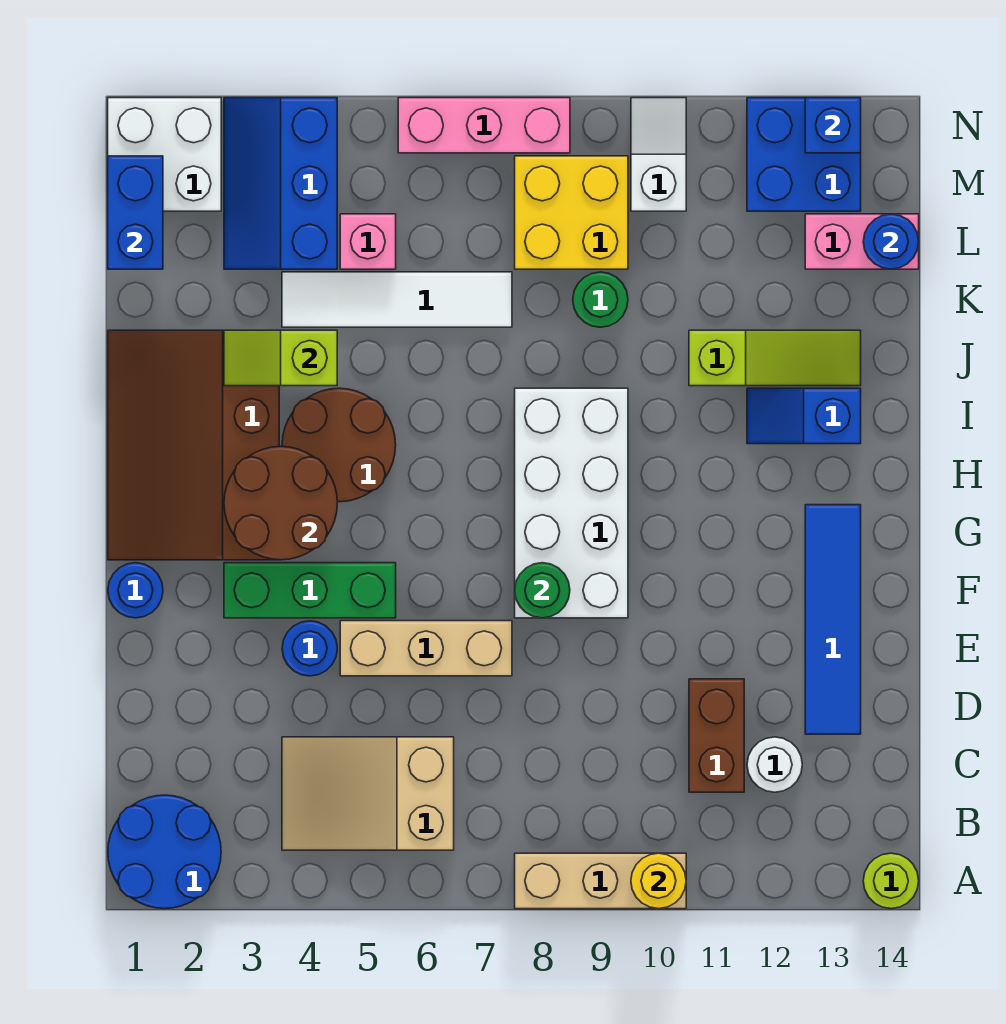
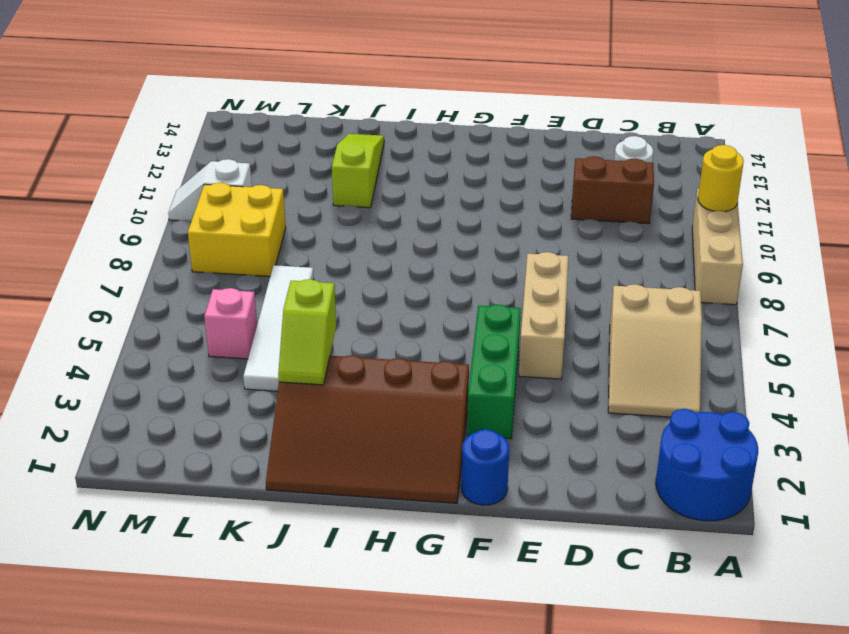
none -> lime round brick A14 level 1
none -> blue tile D13:G13 level 1
none -> blue round brick E4 level 1
none -> white brick F8:I9 level 1

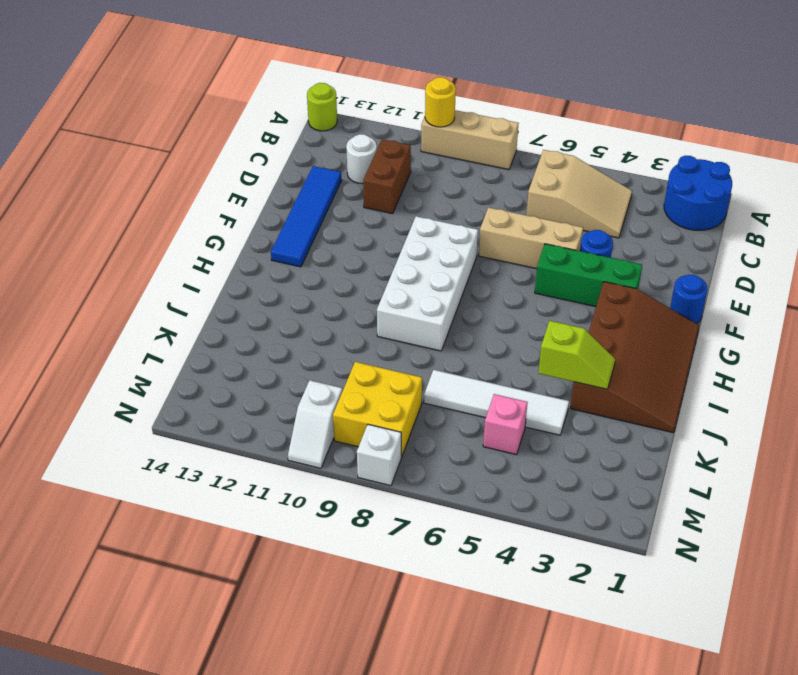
white brick N8 level 1 -> pink brick N6:N8 level 1
none -> brown round brick H4:I5 level 1
none -> blue slope I12:I13 level 1 top 13
none -> lime slope J11:J13 level 1 top 11
none -> green round brick K9 level 1

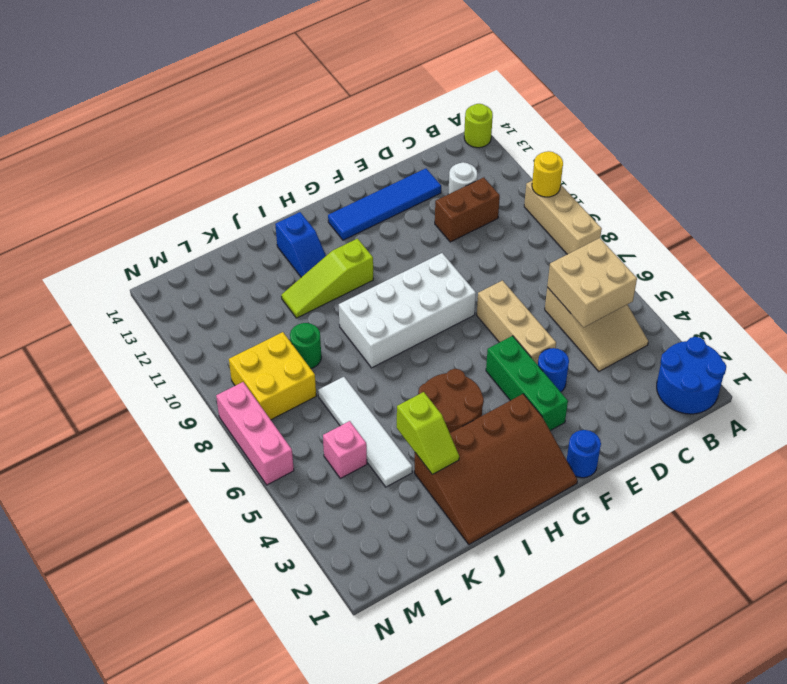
tan brick B5:C6 level 2 -> none
lime slope H11:J11 level 1 top H -> lime slope J11:J13 level 1 top 11
none -> blue slope L3:N4 level 1 top 4
none -> pink brick L13:L14 level 1
none -> white brick M1:N2 level 1
none -> white slope M10:N10 level 1 top M

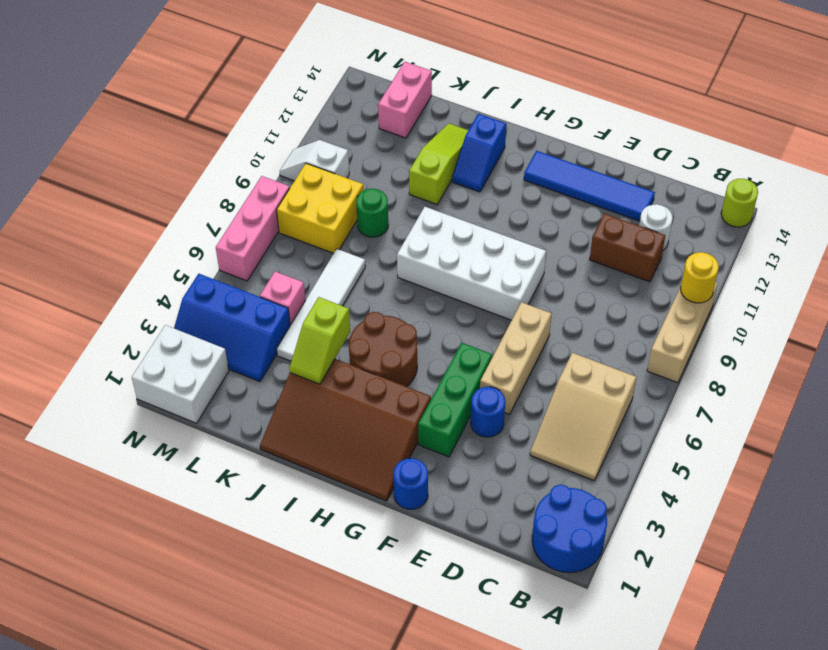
none -> blue brick M12:N13 level 1
none -> green round brick F8 level 2
none -> brown round brick G3:H4 level 2
none -> blue brick L1:M1 level 2

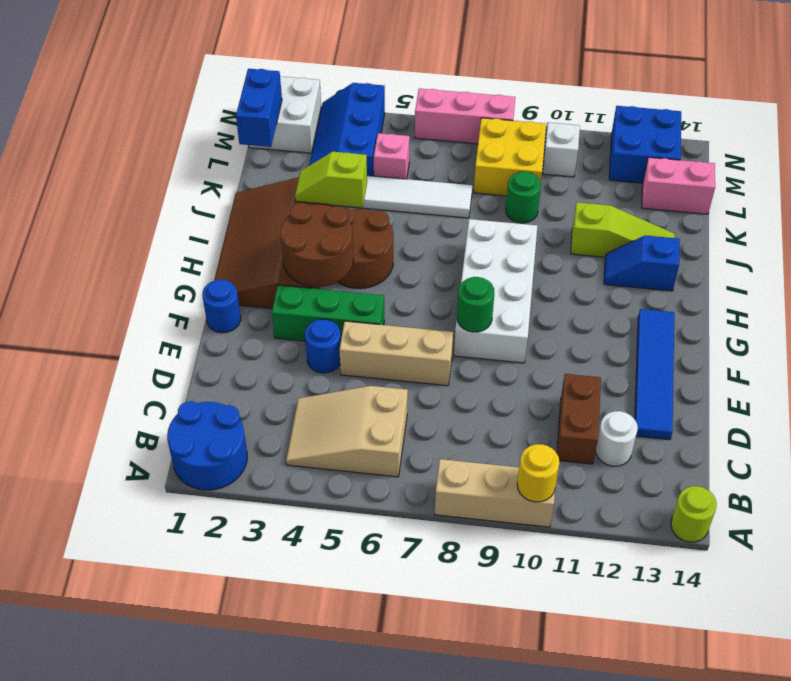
none -> blue round brick L14 level 2
none -> blue brick N13 level 2

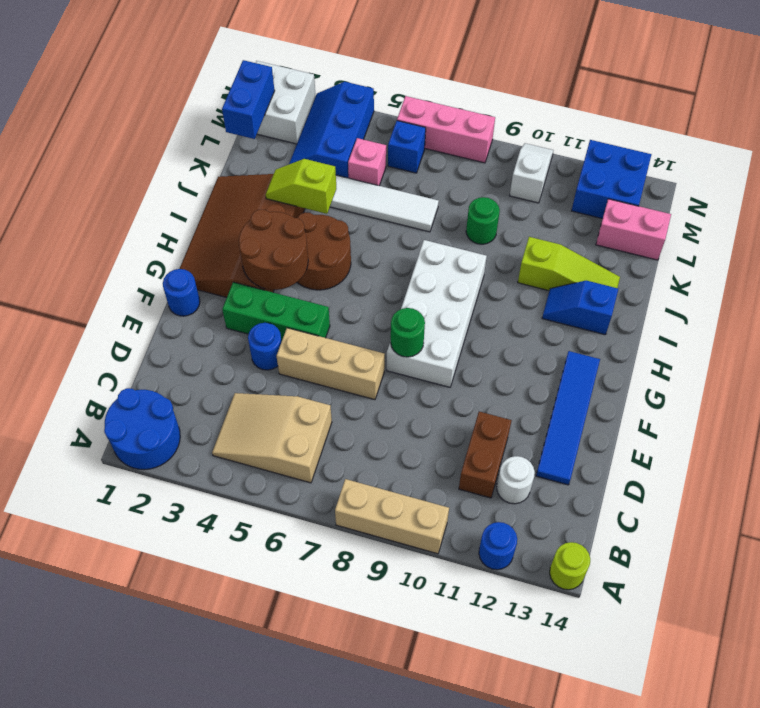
blue round brick A12 level 1 -> blue round brick L14 level 2
blue brick M6 level 1 -> blue brick N13 level 2
none -> yellow brick L8:M9 level 1
none -> yellow round brick A10 level 2

